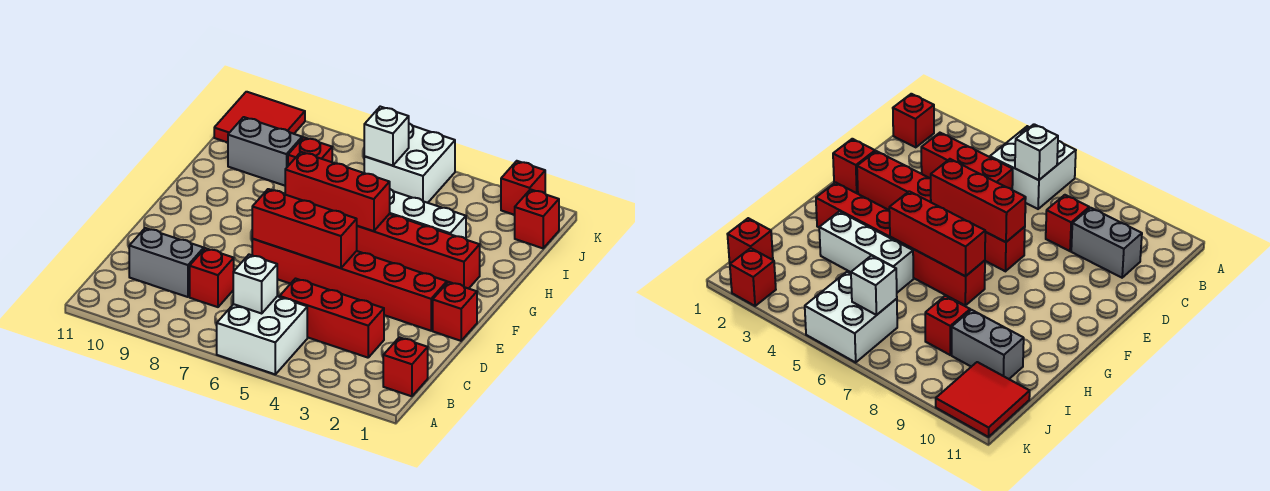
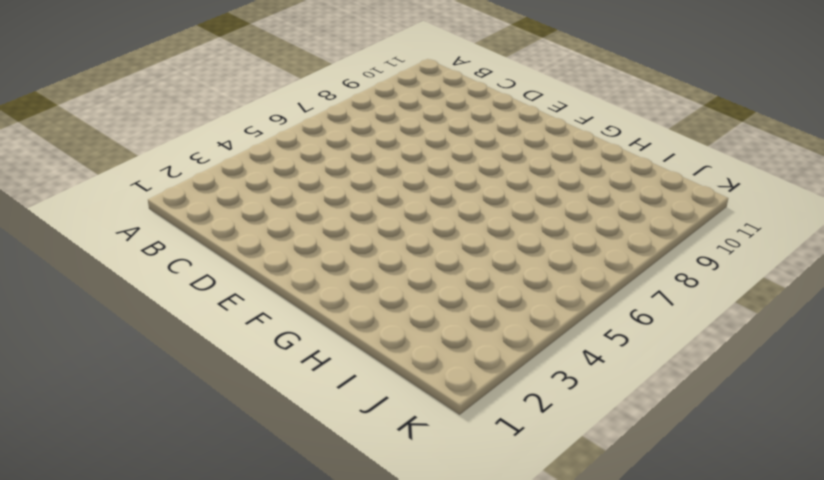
none -> white brick A5:B6 level 1
none -> red brick B1 level 1
none -> red brick C3:C5 level 1

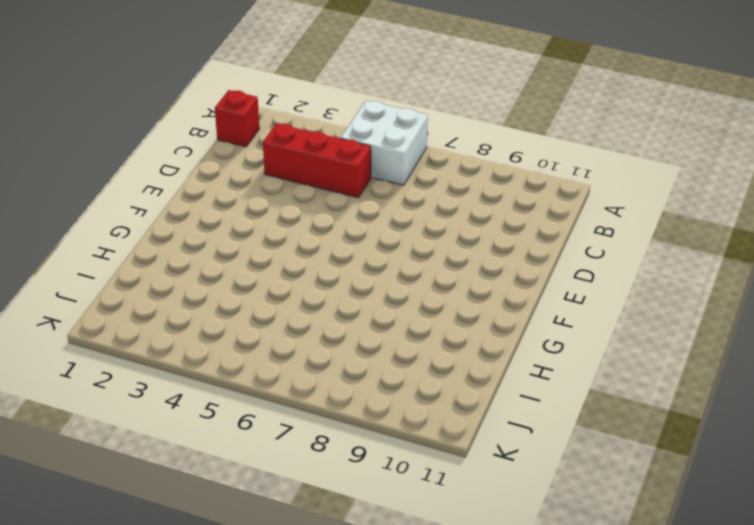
none -> red brick C8 level 1
none -> grey brick C9:C10 level 1
none -> red brick E1 level 1

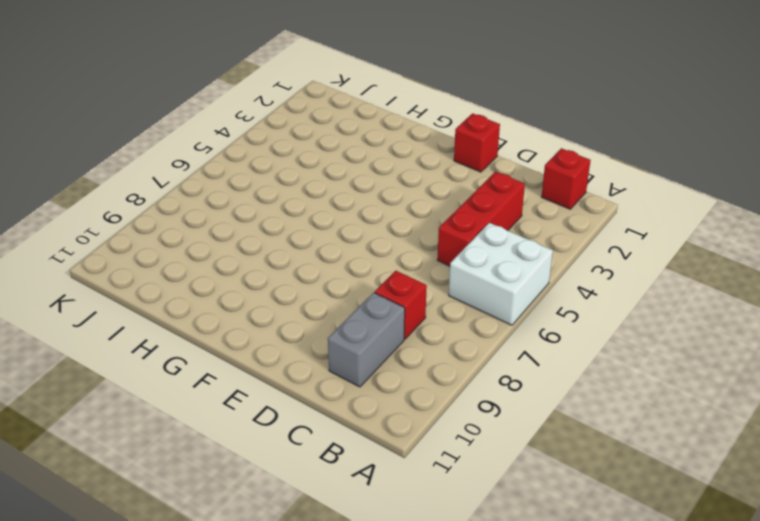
none -> red brick E2:E7 level 1
none -> red brick G2:G7 level 1
none -> white brick H3:H5 level 1

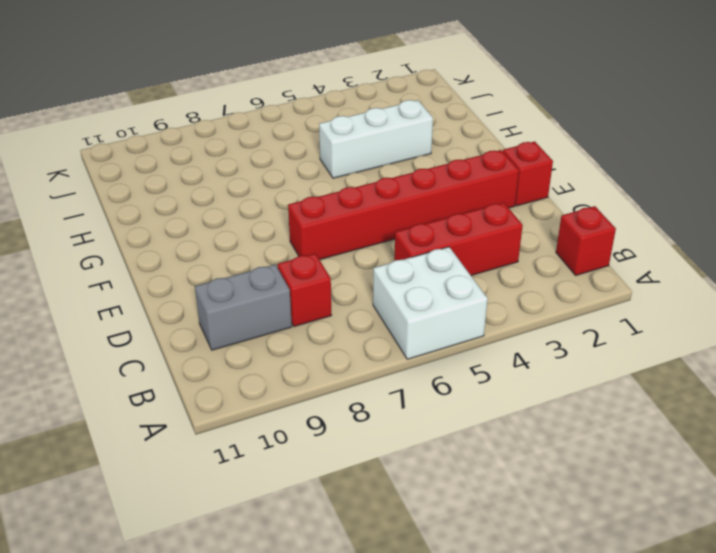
none -> red brick G2:G7 level 1
none -> red brick I8 level 1
none -> grey brick I9:I10 level 1

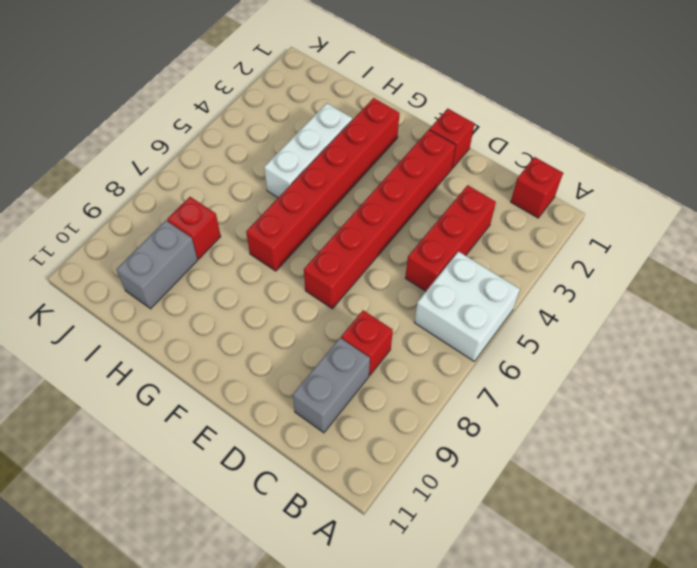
none -> red brick J1 level 1
none -> white brick J5:K6 level 1
none -> red tile J10:K11 level 1

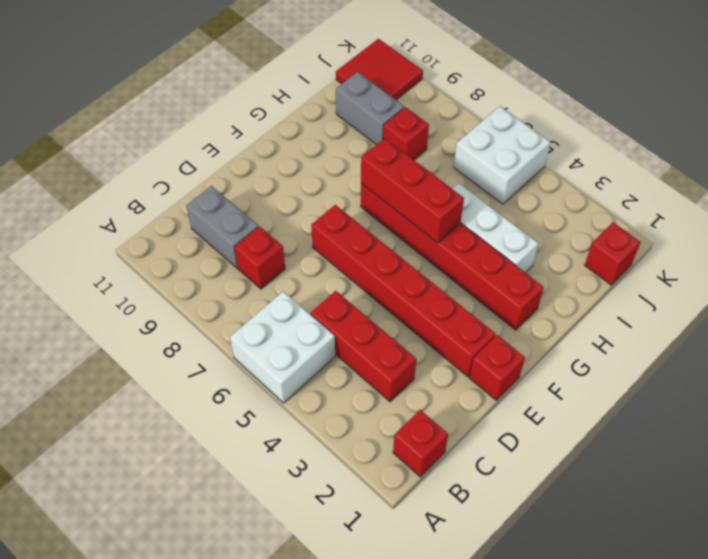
none -> red brick K2 level 1
none -> white brick B6 level 2
none -> red brick E5:E7 level 2

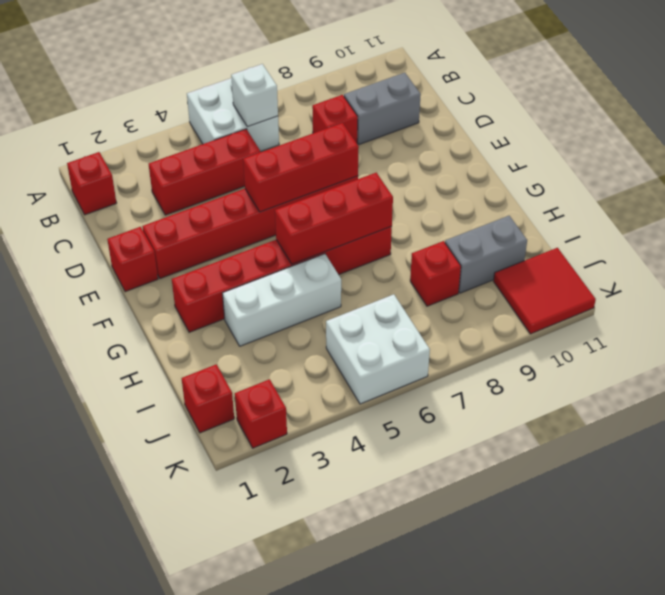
none -> white brick J6 level 2

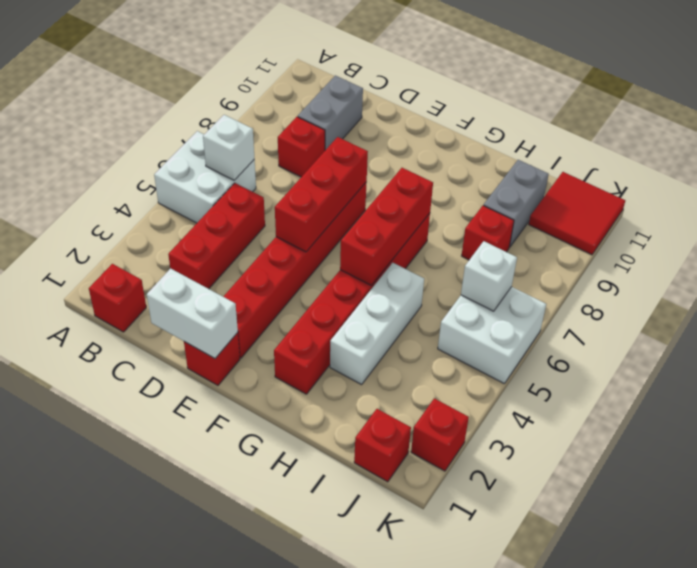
white brick D1:E1 level 2 -> none

